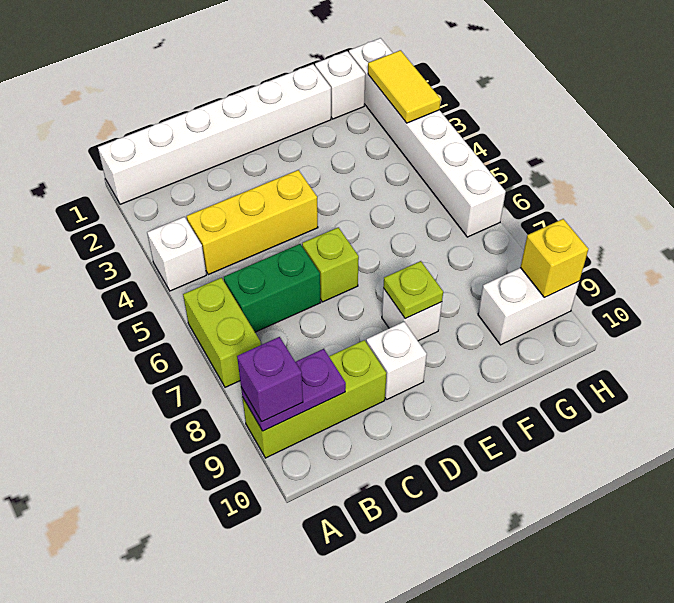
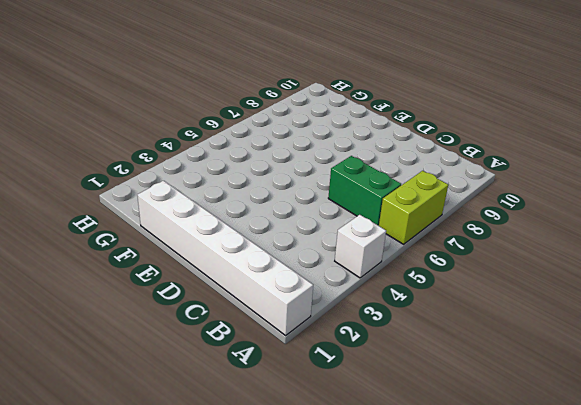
none -> lime brick A9:C9 level 1
none -> yellow brick B4:D4 level 1
none -> lime brick D6 level 1

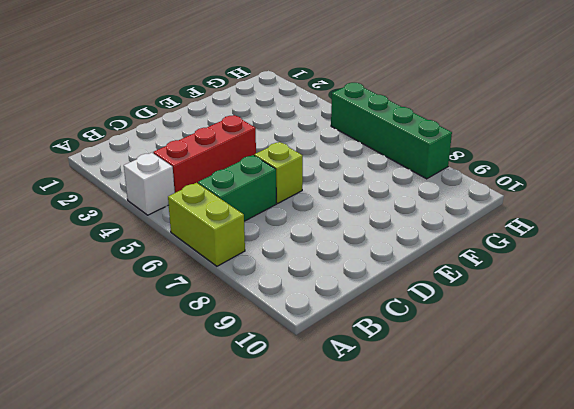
red brick B4:D4 level 1 -> yellow brick B4:D4 level 1
green brick H5:H8 level 1 -> white brick H1:H6 level 1
none -> white brick A1:F1 level 1
none -> lime brick A9:C9 level 1
none -> white brick D9 level 1

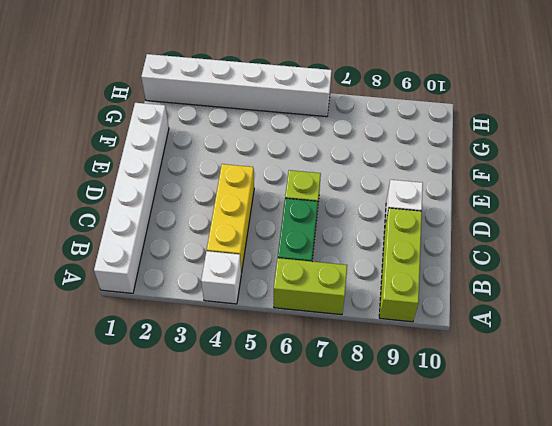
none -> white brick E8 level 1
none -> white brick G1 level 1
none -> white brick G9:H9 level 1

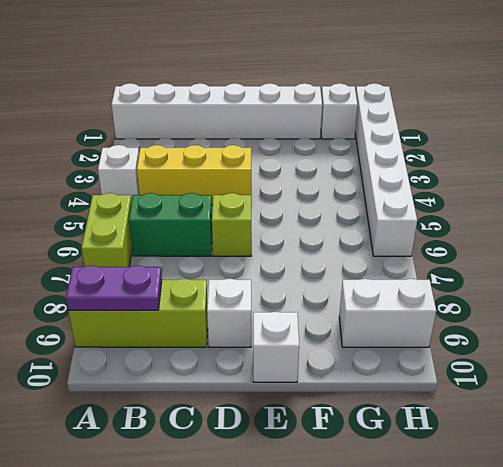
white brick E10 level 1 -> white brick E8 level 1
none -> lime plate E8 level 2
none -> yellow tile H2:H3 level 2
none -> yellow brick H9 level 2

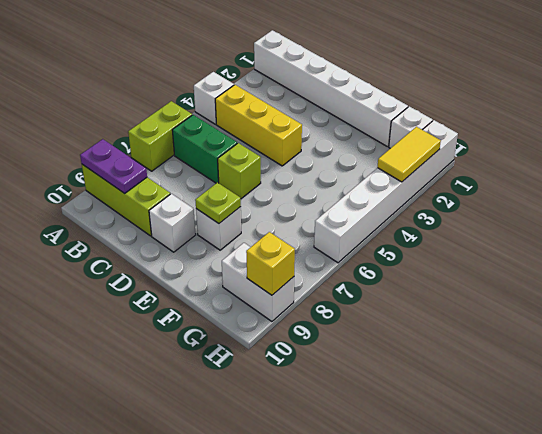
none -> purple brick A9 level 3

